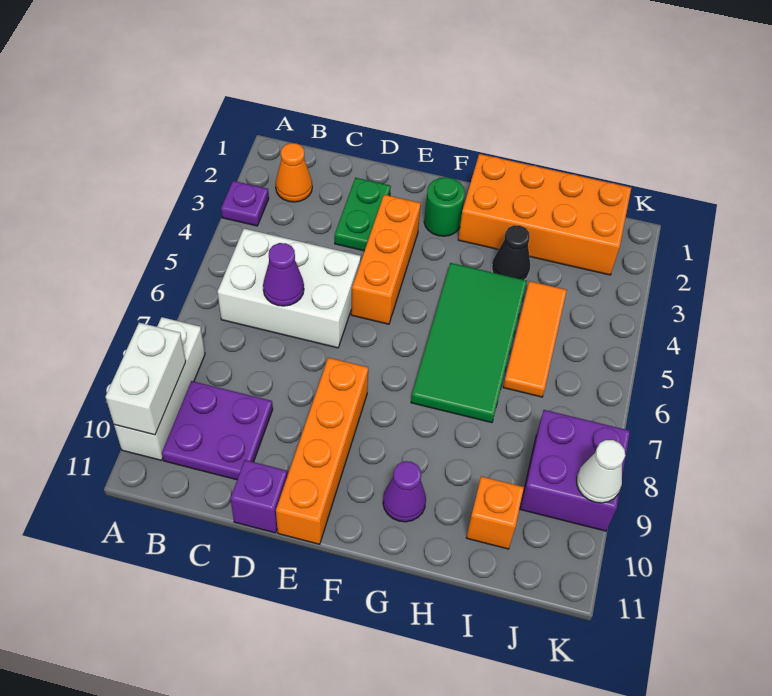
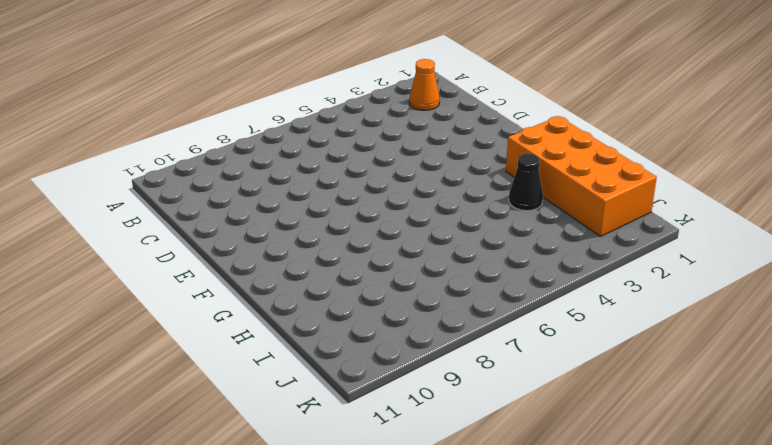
none -> purple plate A3 level 1
none -> white brick A8:A10 level 1
none -> white brick B5:D6 level 1

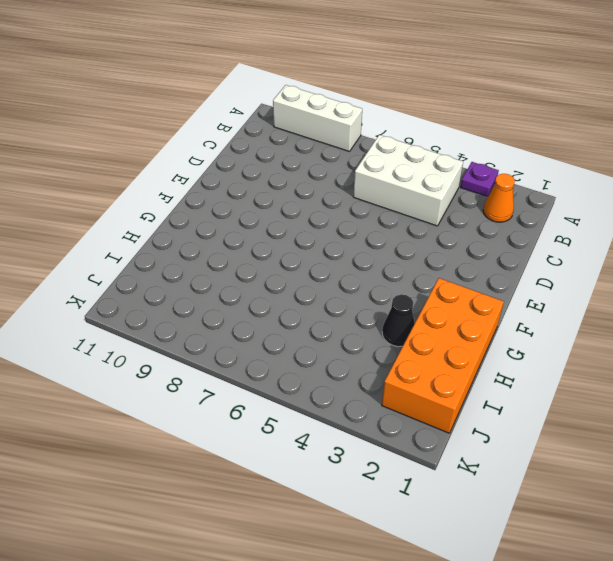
white brick B4:C6 level 1 -> white brick B5:D6 level 1
none -> purple plate B9:C10 level 1
none -> green plate D2:D3 level 1
none -> purple brick D11 level 1

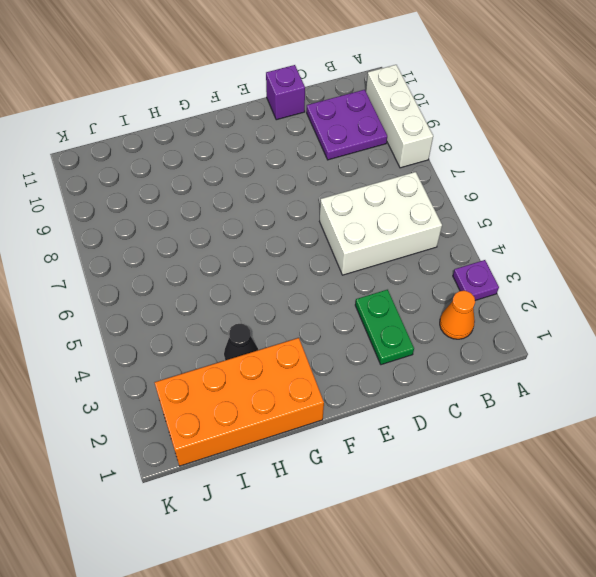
none -> orange brick E3:E5 level 1
none -> orange brick E8:E11 level 1
none -> green round brick F2 level 1

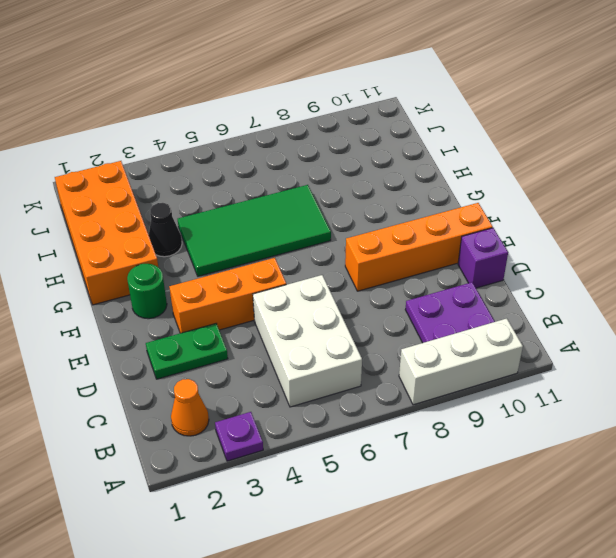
none -> purple cone G10 level 1
none -> orange tile I4:I6 level 1
none -> orange brick I10 level 1

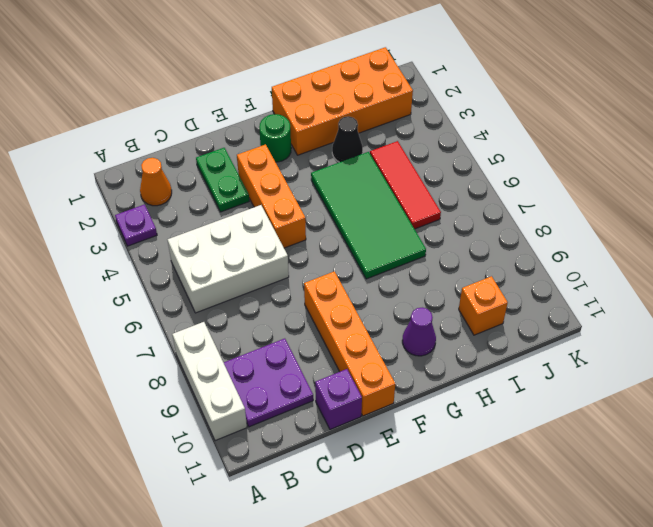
red tile I4:I6 level 1 -> orange tile I4:I6 level 1
none -> purple brick J8:K9 level 1
none -> white brick A9:A10 level 2
none -> purple cone C6 level 2

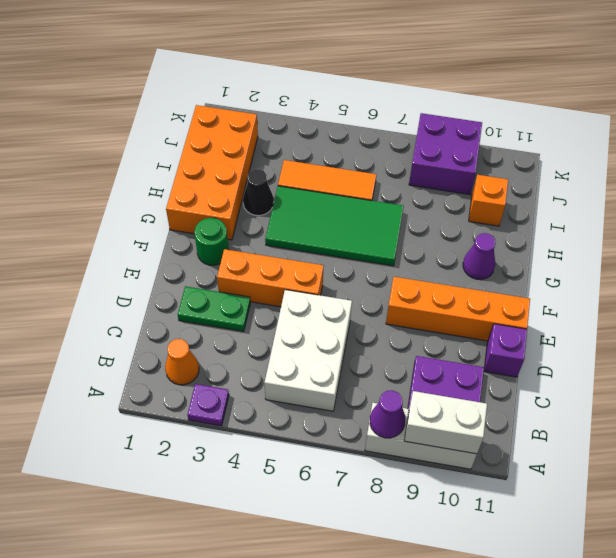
purple cone A8 level 2 -> purple cone C6 level 2
none -> white cone K9 level 2

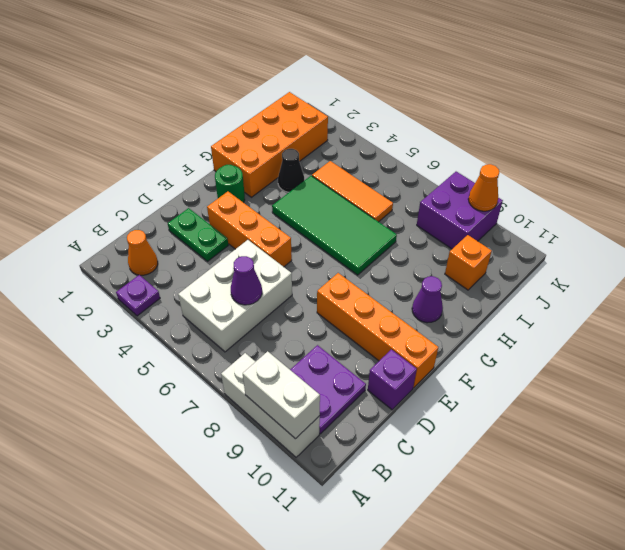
orange cone K9 level 2 -> white cone K9 level 2

